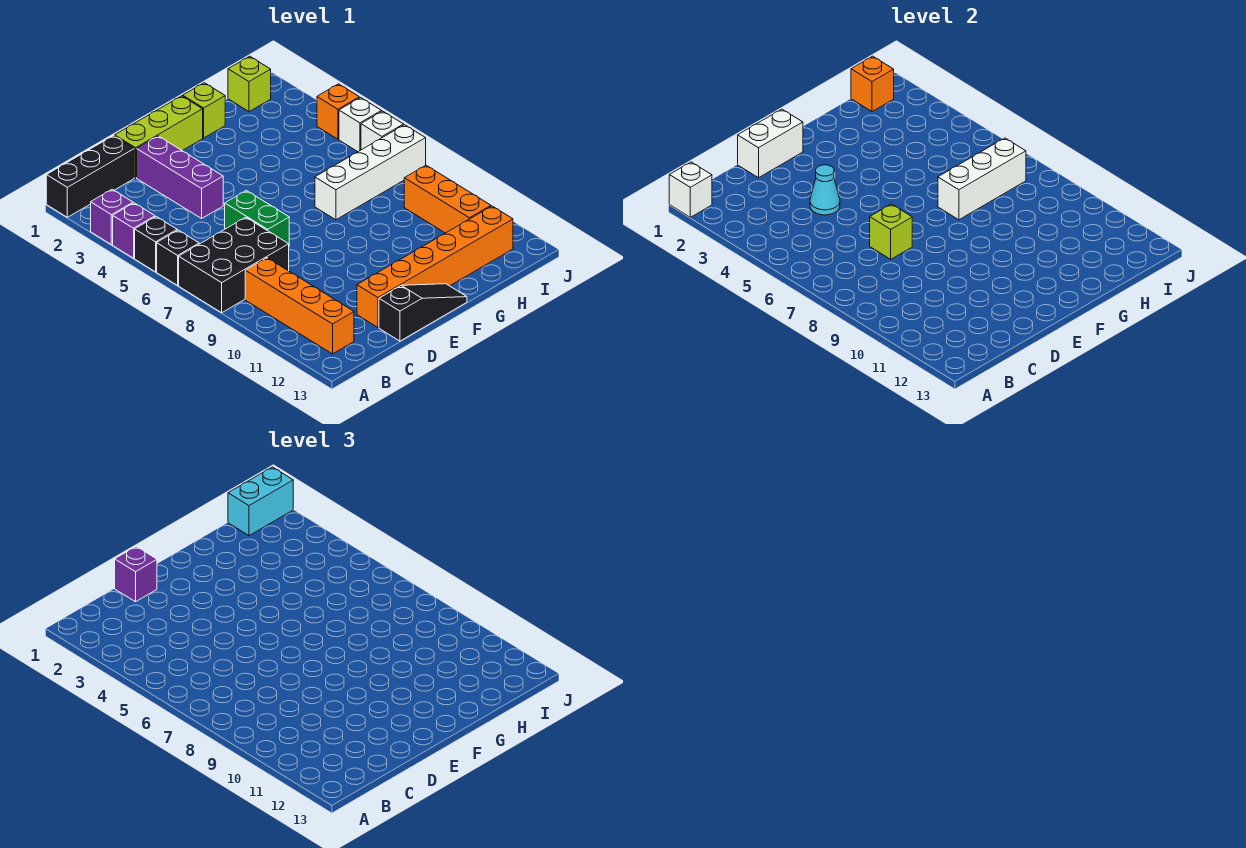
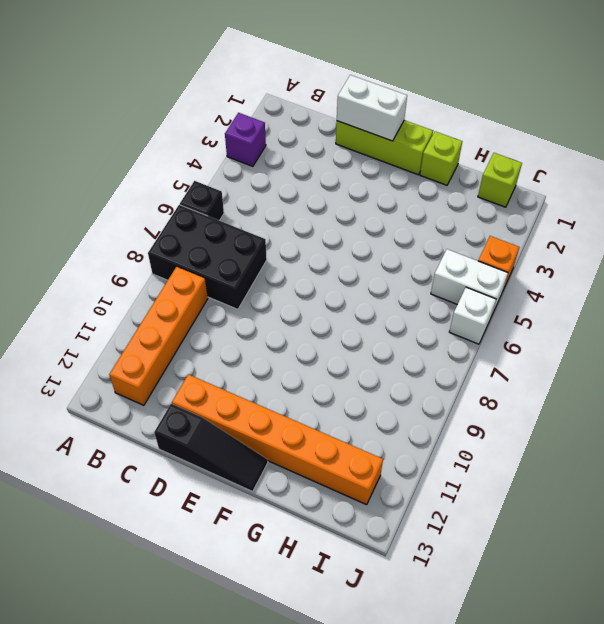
white brick I5:J5 level 1 -> white brick J5 level 1
none -> black brick A1:C1 level 1
none -> purple brick A4 level 1
none -> black brick A5 level 1

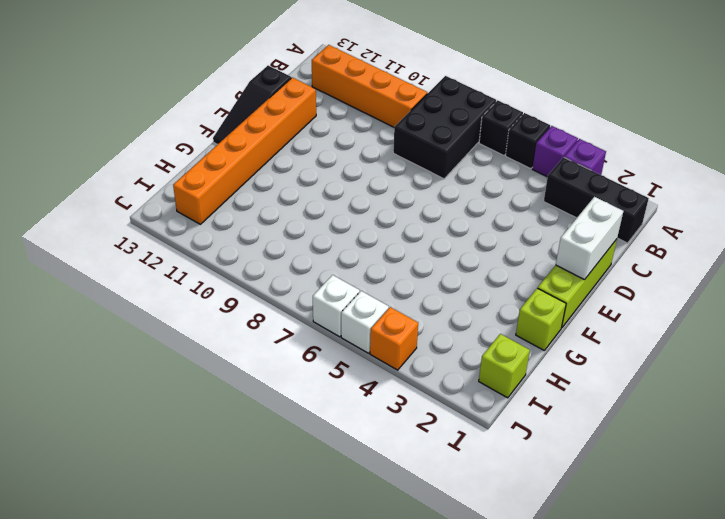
black brick B1:B3 level 1 -> black brick A1:C1 level 1
none -> purple brick D2:D4 level 1
none -> green brick D6:D7 level 1
none -> white brick G7:J7 level 1

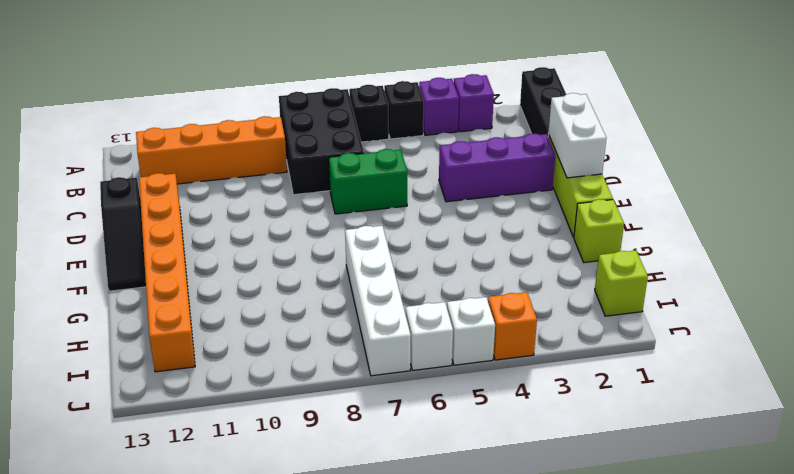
none -> orange brick I9:I11 level 1
none -> white brick A1 level 2
none -> cyan cone D4 level 2

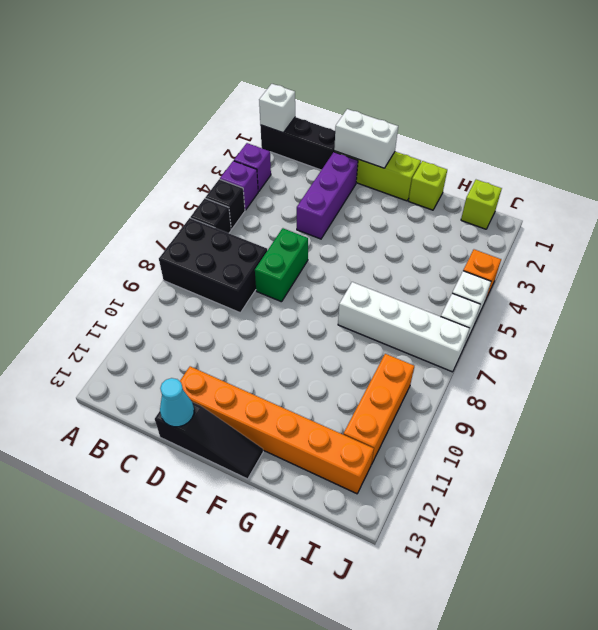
cyan cone D13 level 2 -> cyan cone D4 level 2
none -> orange brick B9:B12 level 1
none -> lime brick D7 level 2
none -> white brick G7:I7 level 2

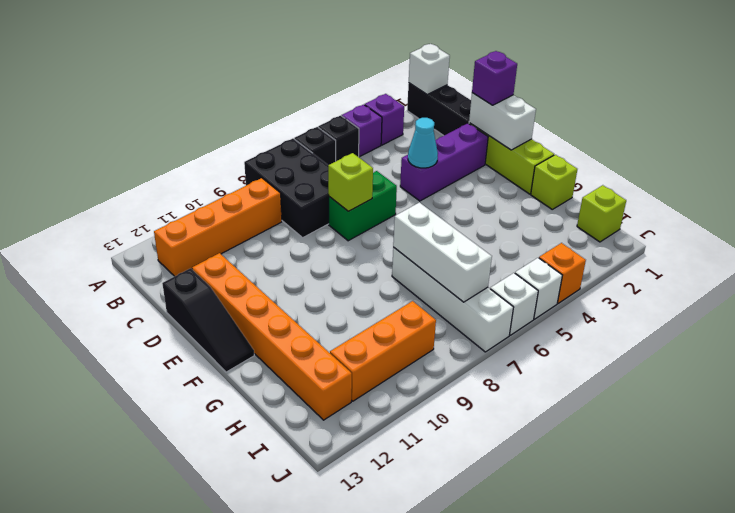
none -> orange brick I1 level 2
none -> cyan brick I1:J1 level 3

